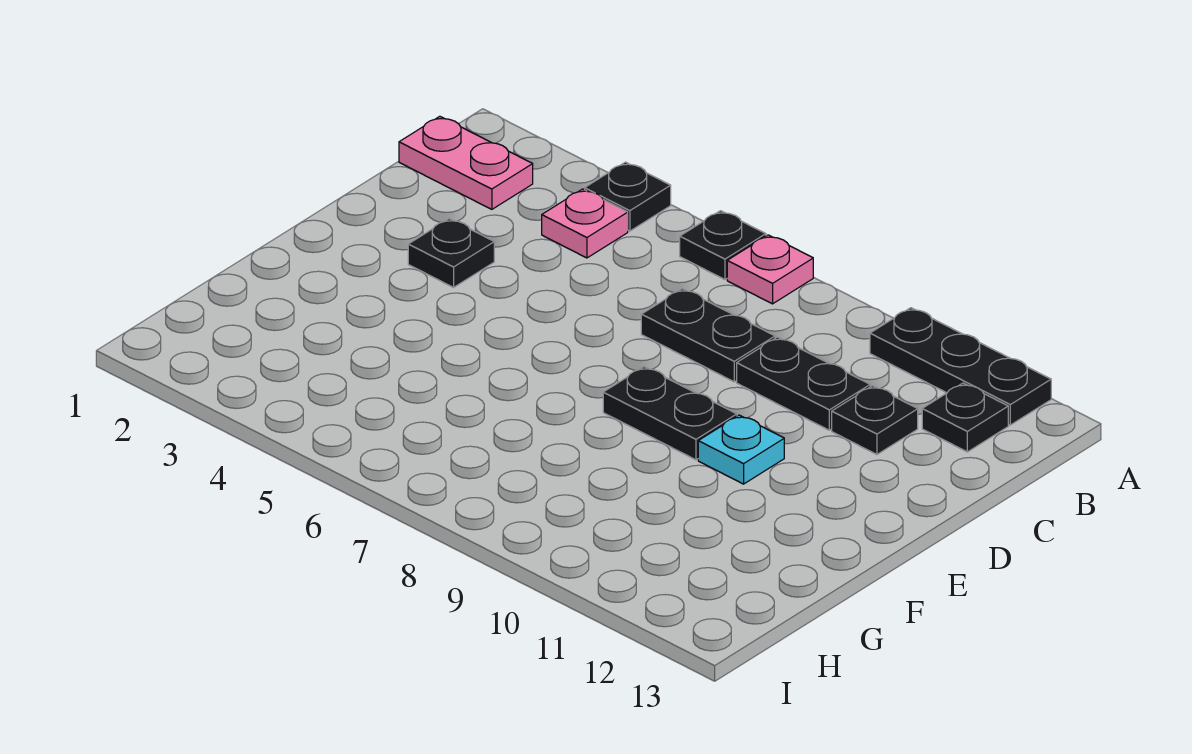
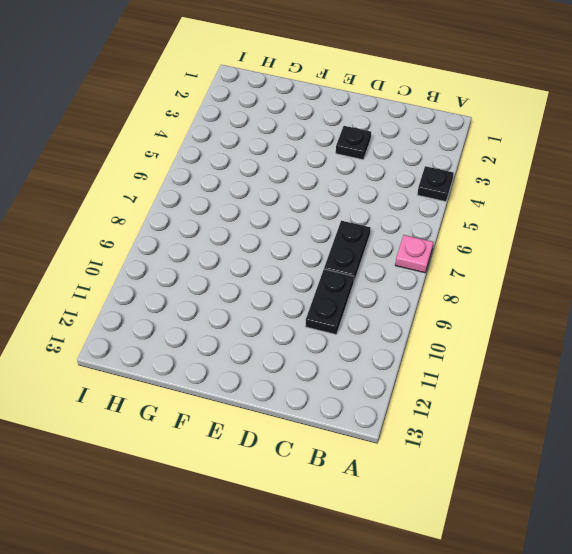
none -> black plate A6 level 1
none -> black plate A10:A12 level 1
none -> pink plate B1:B2 level 1

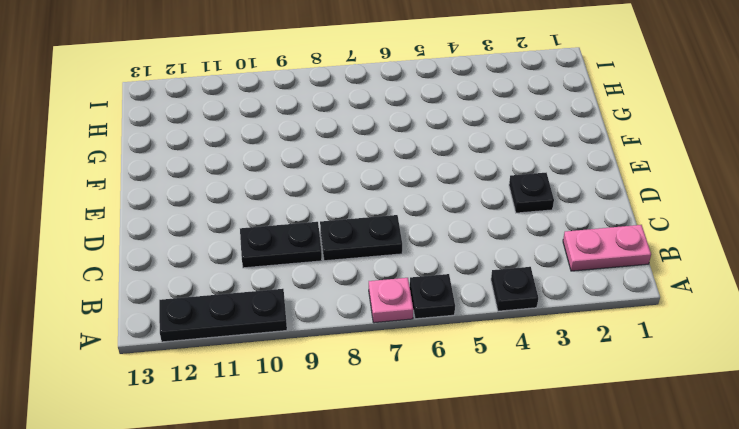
none -> pink plate B4 level 1
none -> black plate B12 level 1
none -> black plate C11 level 1

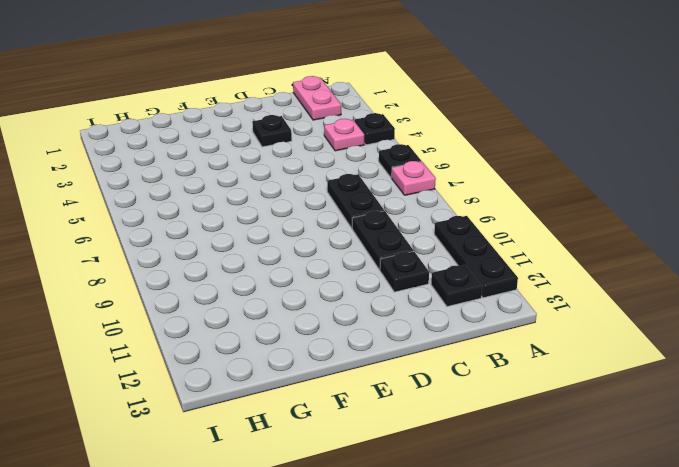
none -> black plate E8:E9 level 1
none -> cyan plate E10 level 1

